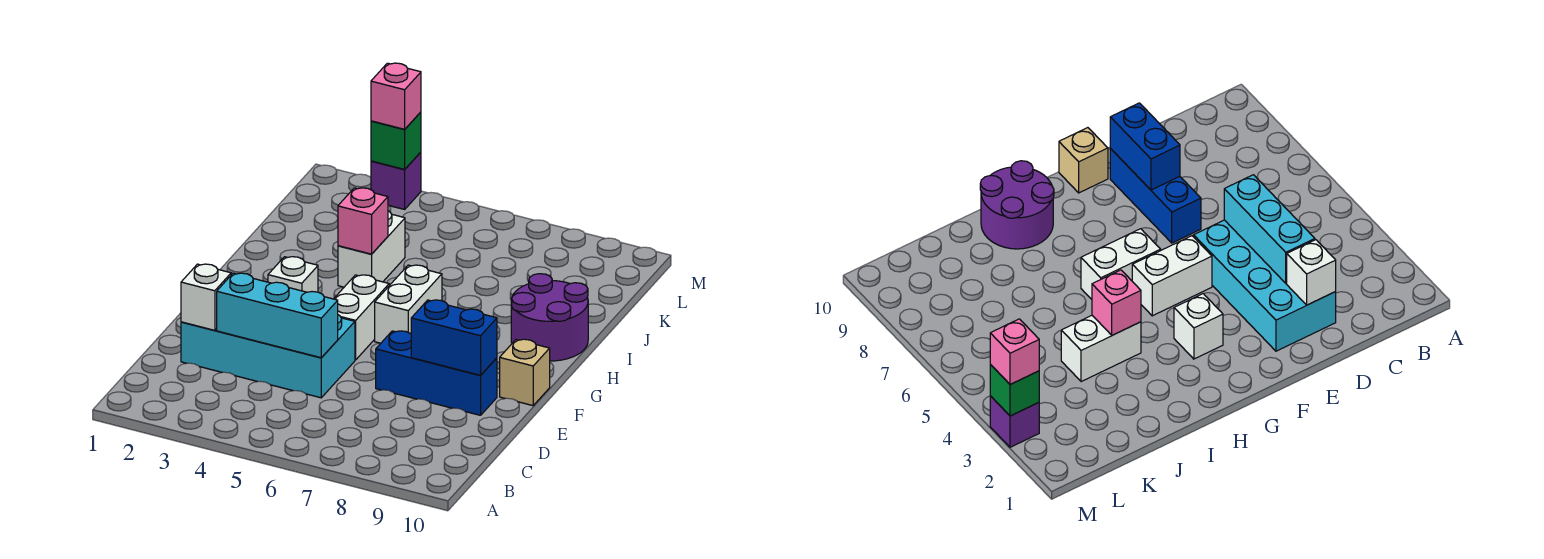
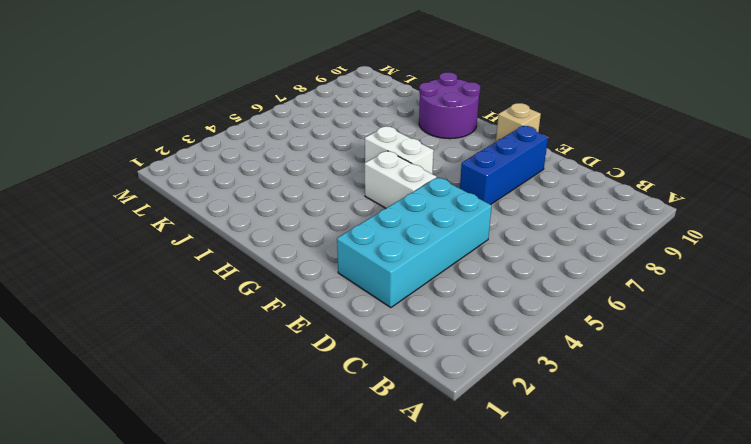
none -> white brick G3 level 1
none -> white brick I4:J4 level 1
none -> purple brick M3 level 1

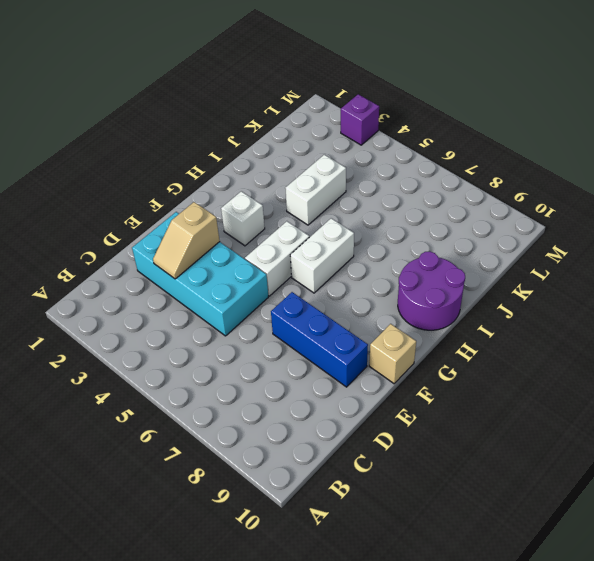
tan slope D3:E3 level 2 top E -> cyan brick D3:D5 level 2
none -> white brick D2 level 2
none -> blue brick E8:E9 level 2
none -> pink brick I4 level 2

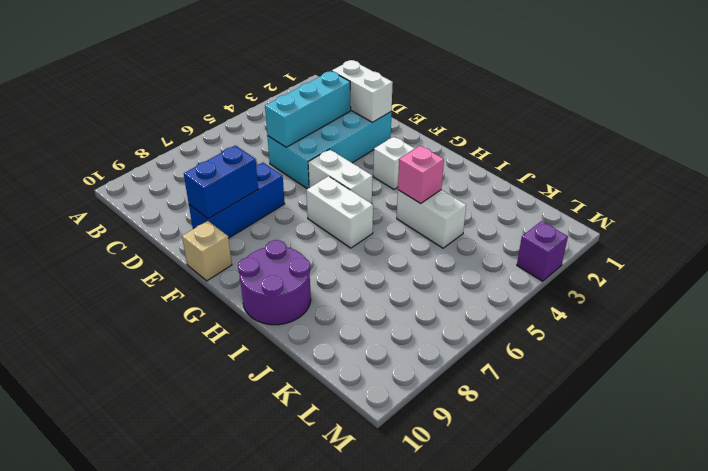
white brick D2:E2 level 2 -> white brick D2 level 2
none -> green brick M3 level 2
none -> pink brick M3 level 3

